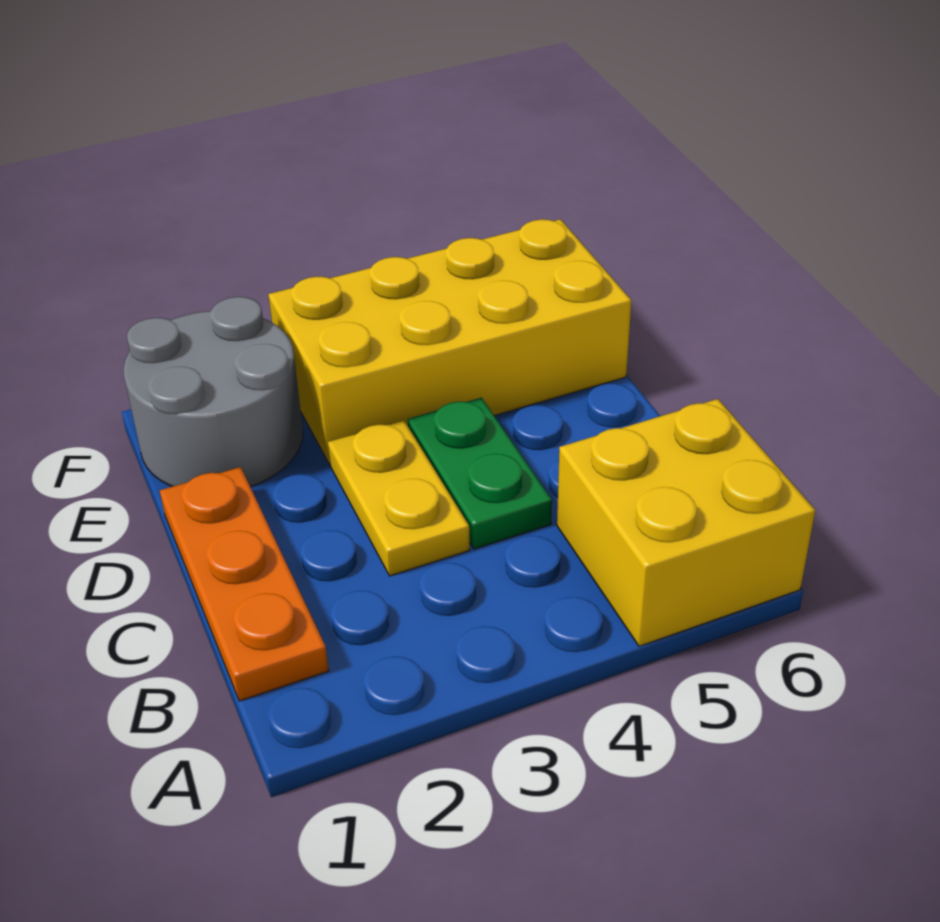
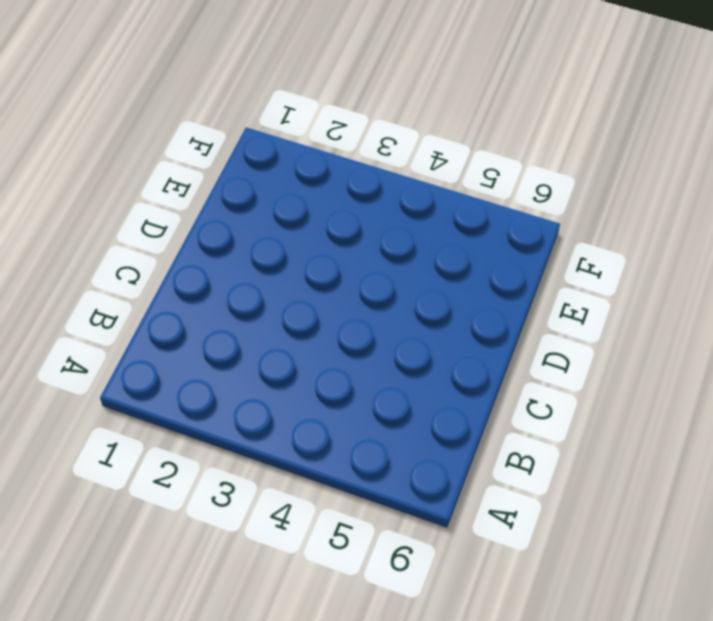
none -> yellow brick A5:B6 level 1
none -> orange plate B1:D1 level 1

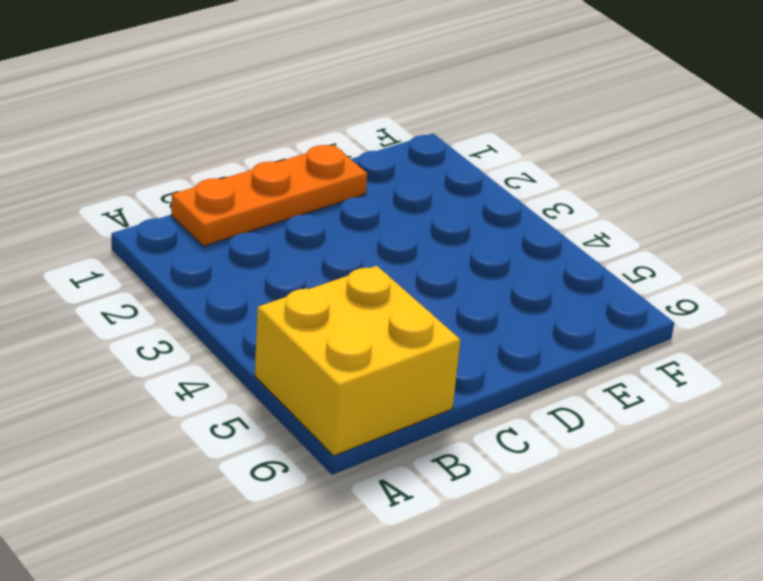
none -> yellow plate C3:D3 level 1
none -> green plate C4:D4 level 1

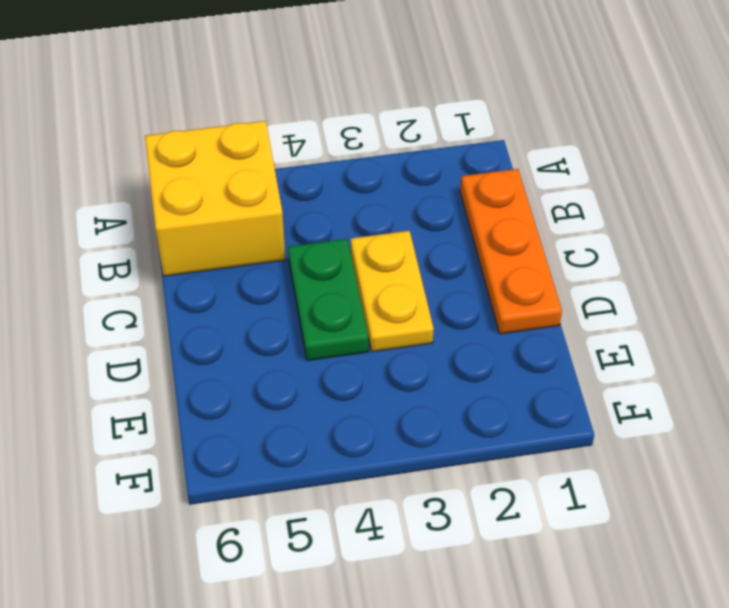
none -> grey round brick E1:F2 level 1
none -> yellow brick E3:F6 level 1

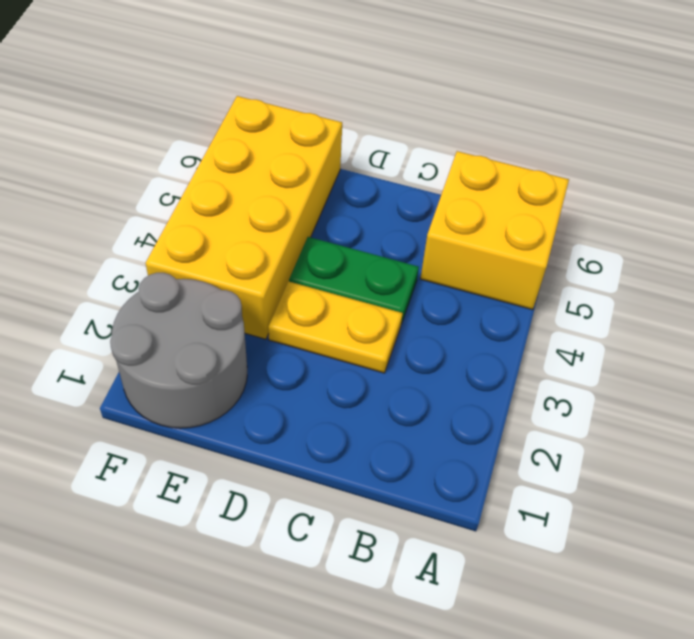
none -> orange plate B1:D1 level 1

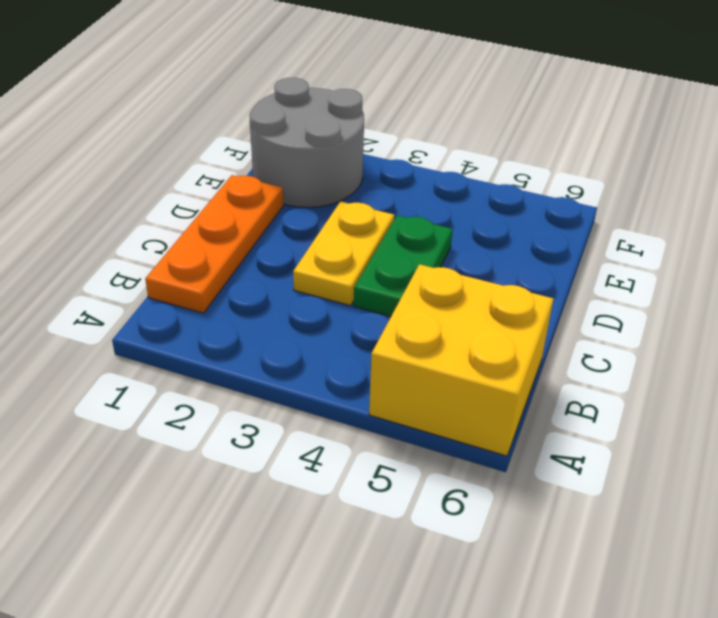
none -> yellow brick E3:F6 level 1

